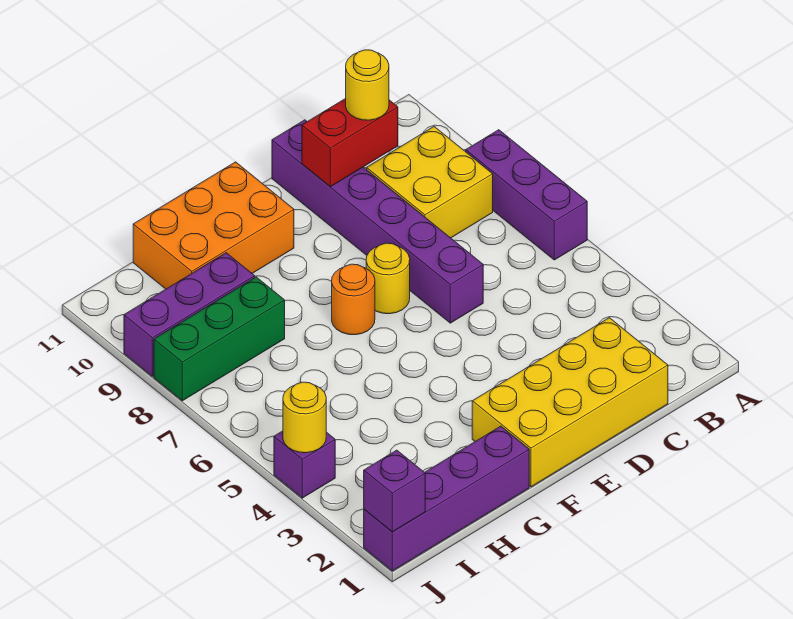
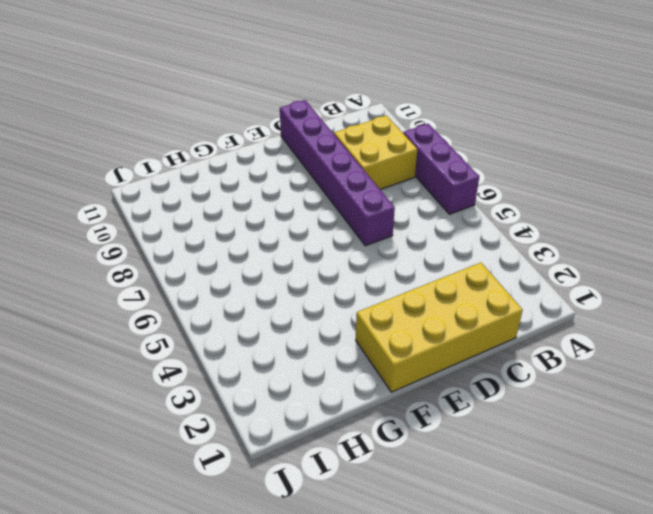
none -> yellow round brick E7 level 1
none -> orange round brick F7 level 1
none -> orange brick F10:H11 level 1

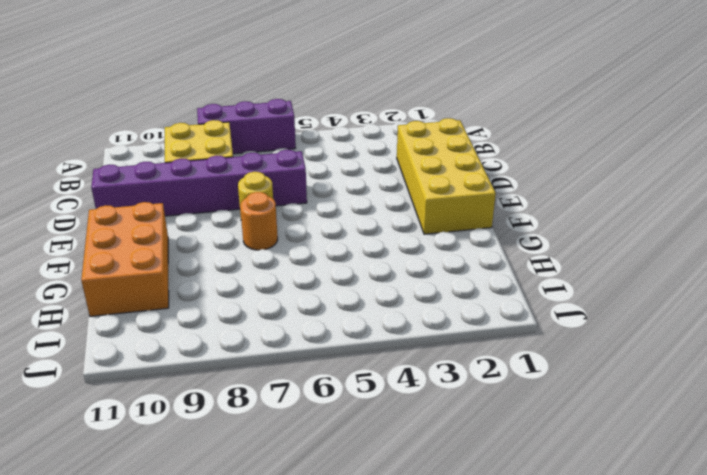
none -> purple brick G1:J1 level 1
none -> green brick H8:J8 level 1
none -> purple brick H9:J9 level 1

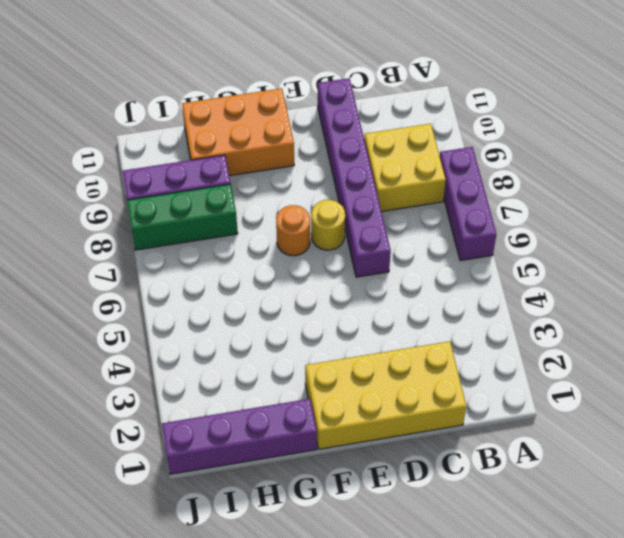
none -> purple brick J4 level 1
none -> red brick C10:D10 level 2
none -> purple brick J1 level 2

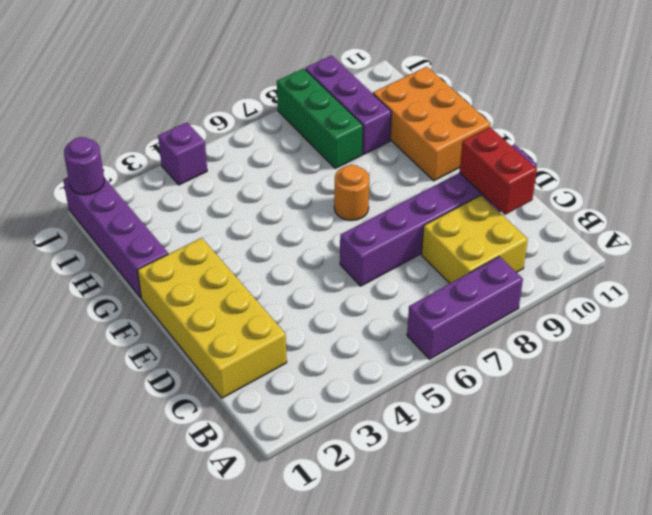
purple round brick J1 level 2 -> purple brick J1 level 2
none -> yellow round brick E7 level 1
none -> yellow round brick J4 level 2
none -> yellow round brick C10 level 3

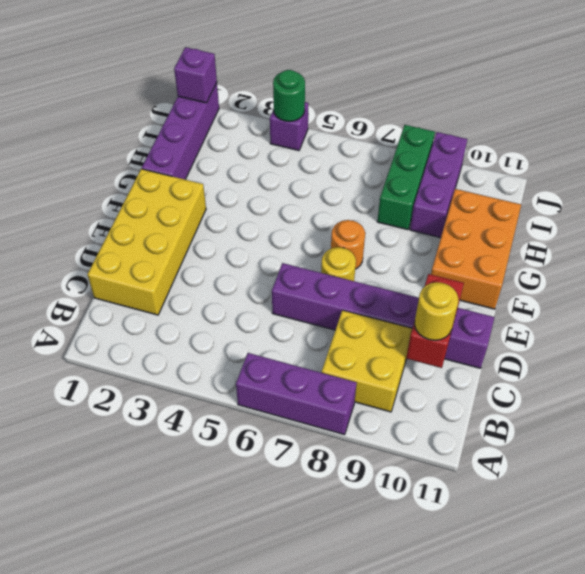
green round brick J4 level 2 -> yellow round brick J4 level 2

